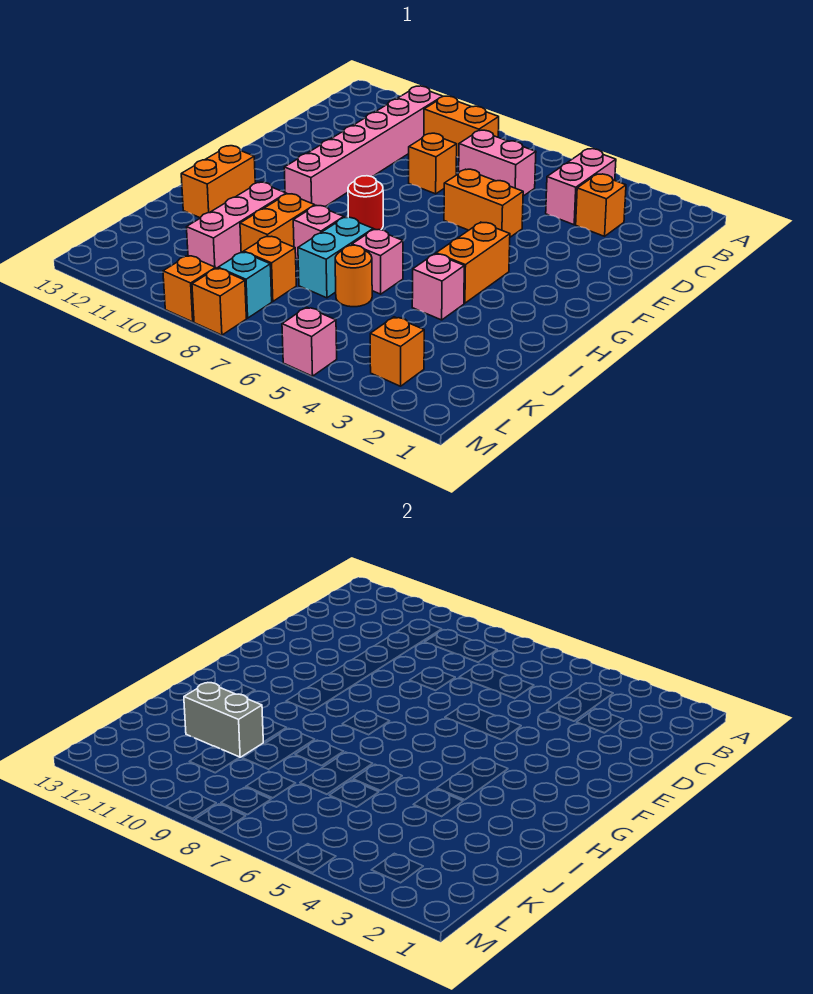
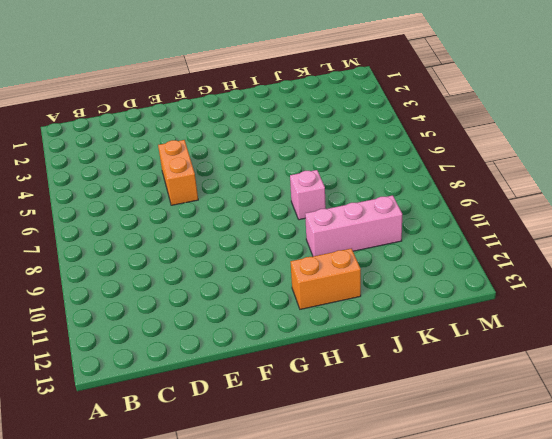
none -> pink brick B4:C4 level 1
none -> orange brick B8:B9 level 1
none -> pink brick B10:G10 level 1

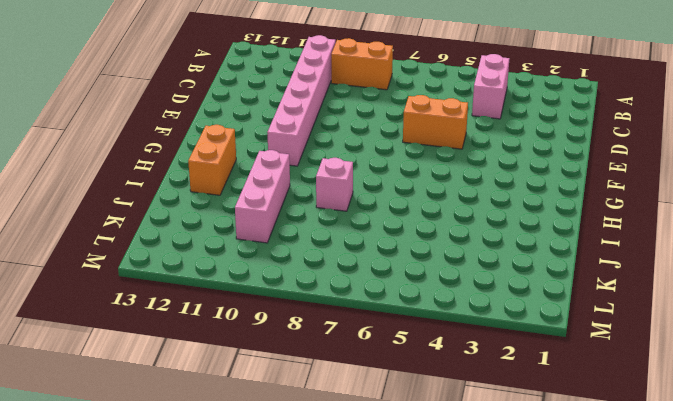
none -> orange brick C3 level 1
none -> pink brick C6:C7 level 1
none -> orange brick D8 level 1

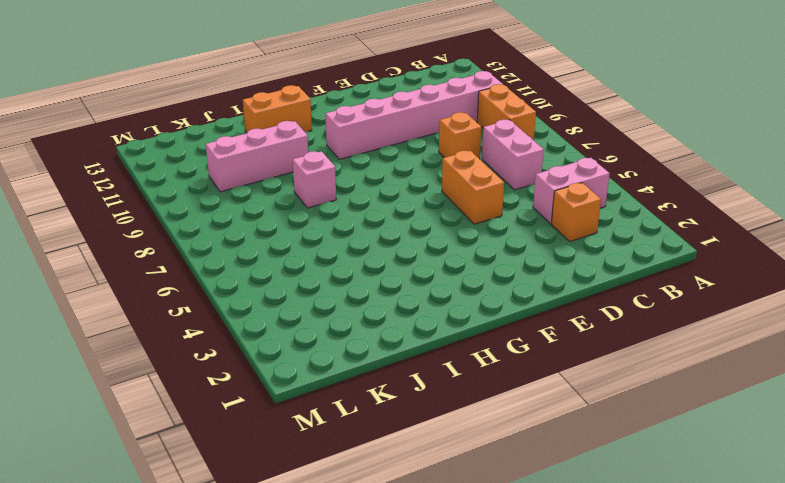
none -> orange brick G4:H4 level 1
none -> red round brick G8 level 1
none -> pink brick I4 level 1

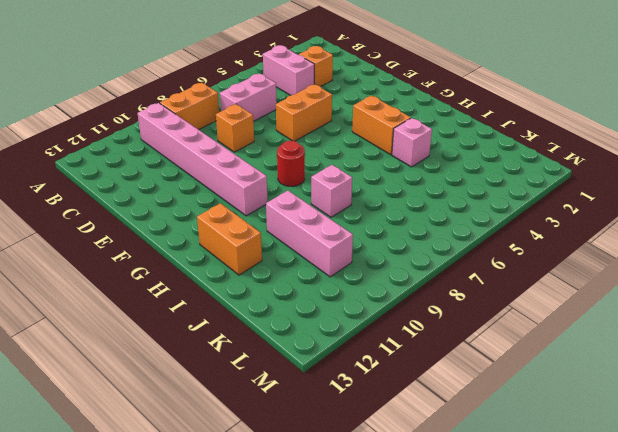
none -> pink brick I6 level 1
none -> cyan brick I7:J7 level 1
none -> orange brick I9:J9 level 1

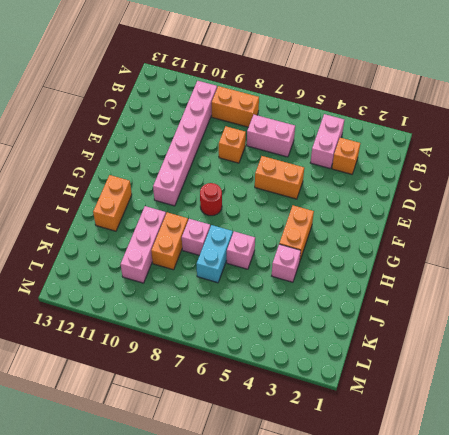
none -> orange round brick J6 level 1
none -> orange brick K8 level 1
none -> orange brick L3 level 1

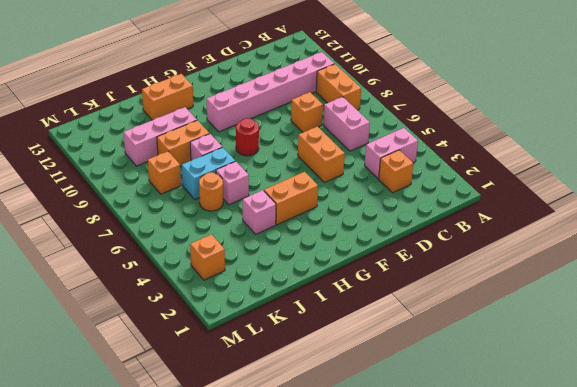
none -> cyan brick L8 level 1
none -> pink brick M5 level 1
none -> orange brick M8 level 1

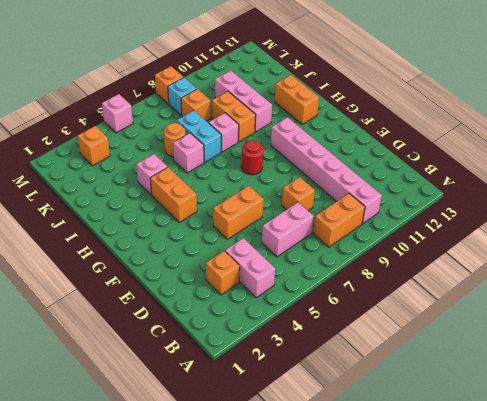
none -> orange brick M9 level 1
none -> grey brick J10:J11 level 2

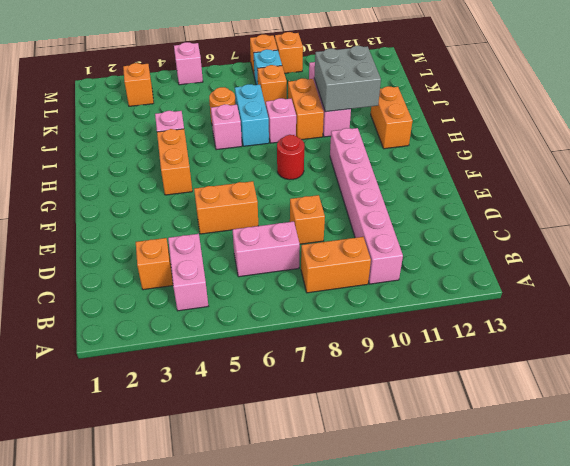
grey brick I10:J11 level 2 -> grey brick J10:J11 level 2

